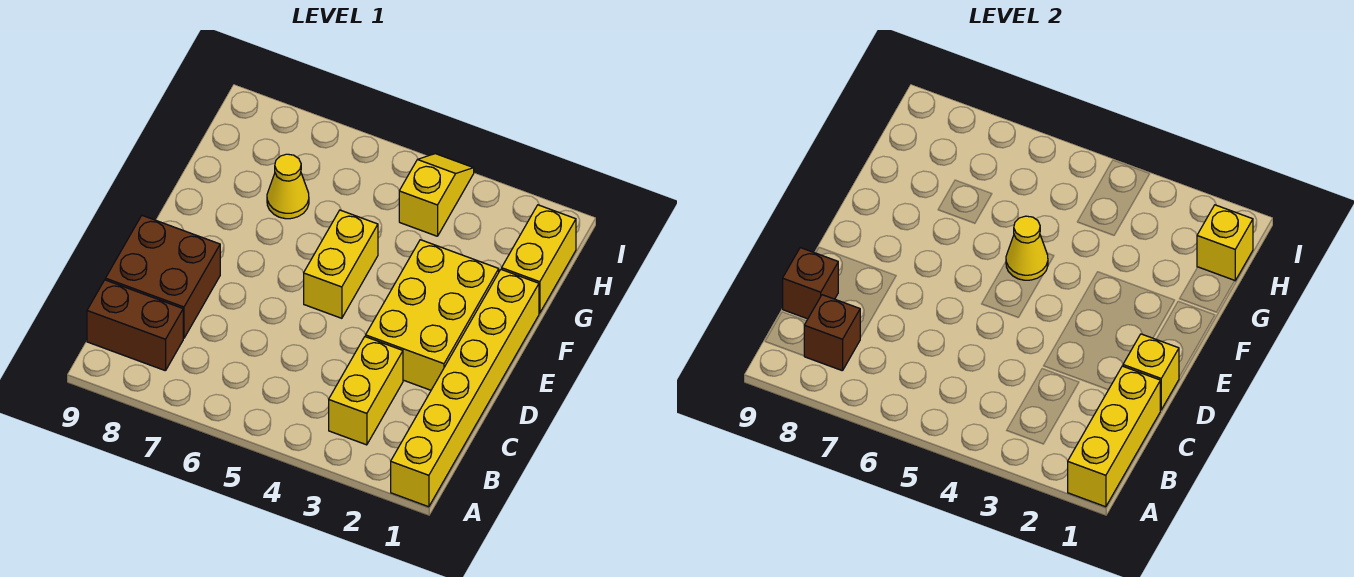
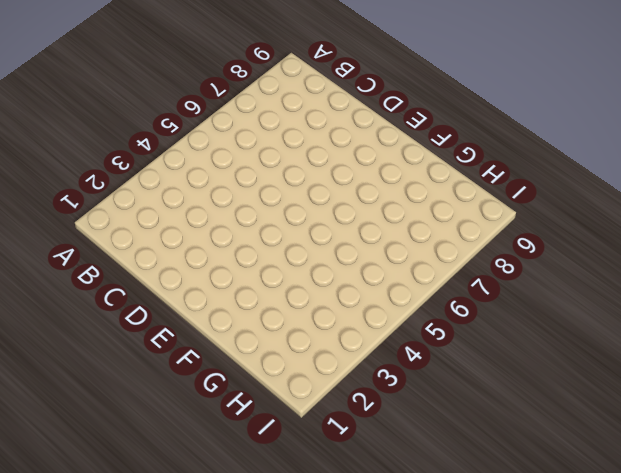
none -> yellow brick A1:F1 level 1
none -> yellow brick B3:C3 level 1
none -> brown brick B8:B9 level 1

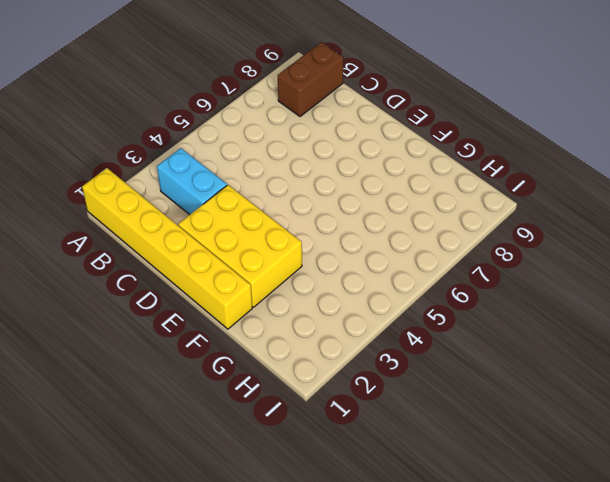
cyan brick B3:C3 level 1 -> yellow brick B3:C3 level 1
none -> brown brick C8:D9 level 1
none -> yellow brick E5:F5 level 1
none -> yellow brick G1:H1 level 1

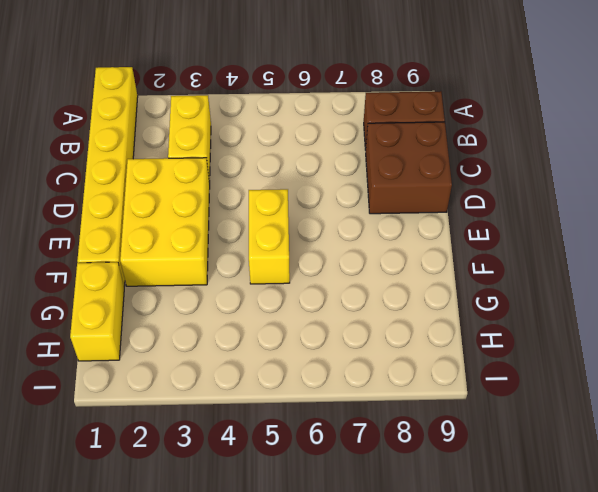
none -> yellow cone G7 level 1
none -> yellow slope H4:I4 level 1 top H
none -> yellow brick A1:C1 level 2

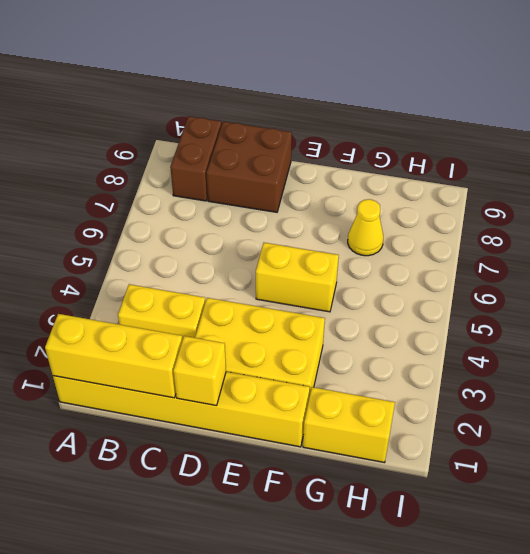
none -> yellow slope H4:I4 level 1 top H
none -> brown brick B8 level 2
none -> brown brick C9 level 2

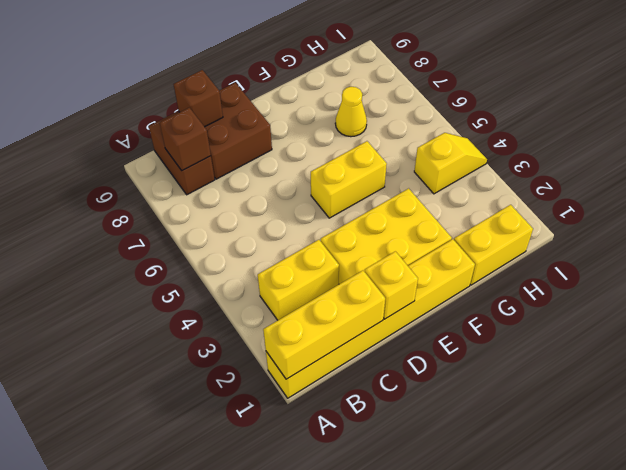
none -> yellow cone F5 level 2
none -> yellow brick H1 level 2

